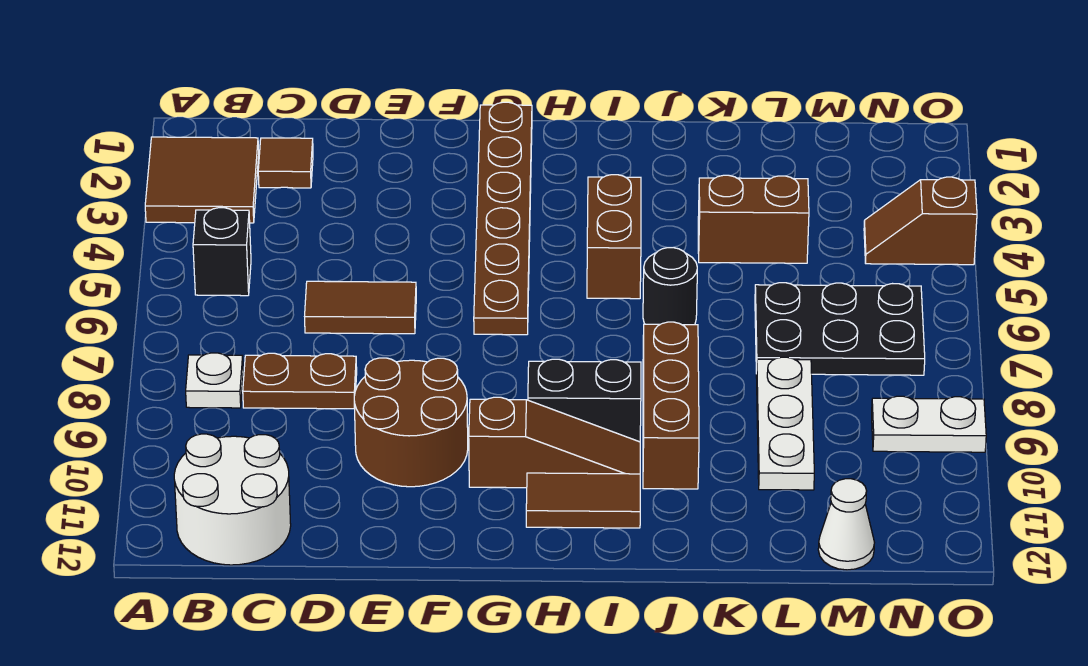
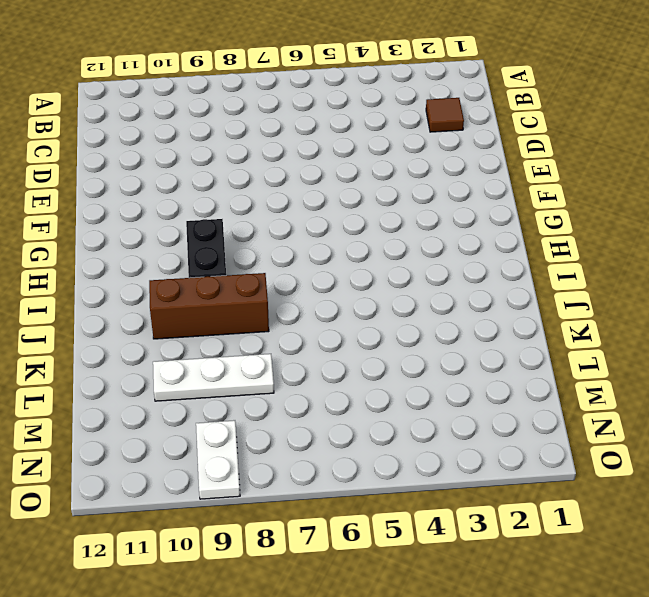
none -> brown tile A2:B3 level 1
none -> black brick B5 level 1
none -> white plate B8 level 1

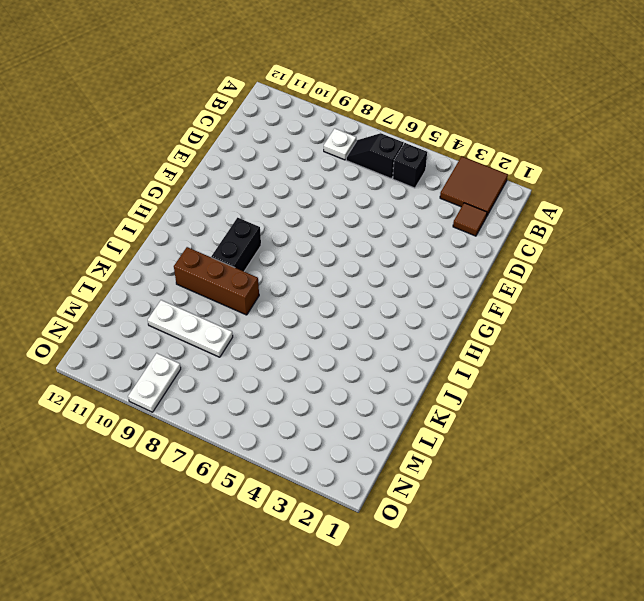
black slope B6:B7 level 1 top 6 -> none
none -> white round brick B11:C12 level 1
none -> brown plate C8:D8 level 1
none -> brown tile D6:E6 level 1

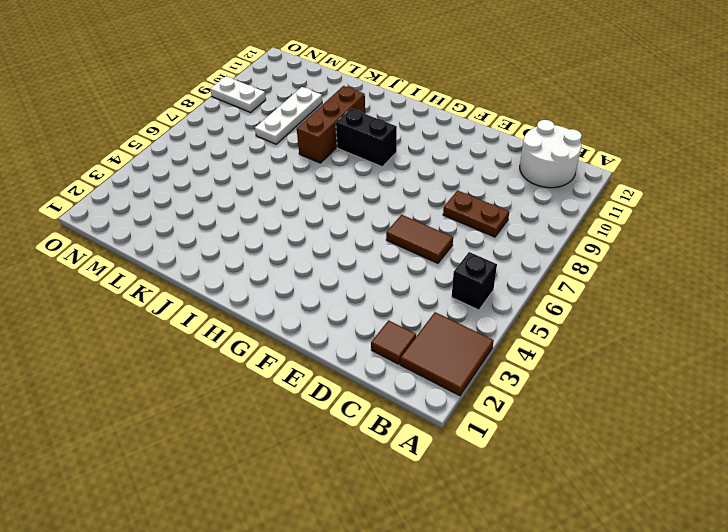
none -> white plate B8 level 1
none -> brown round brick E9:F10 level 1
none -> brown plate G1:G6 level 1

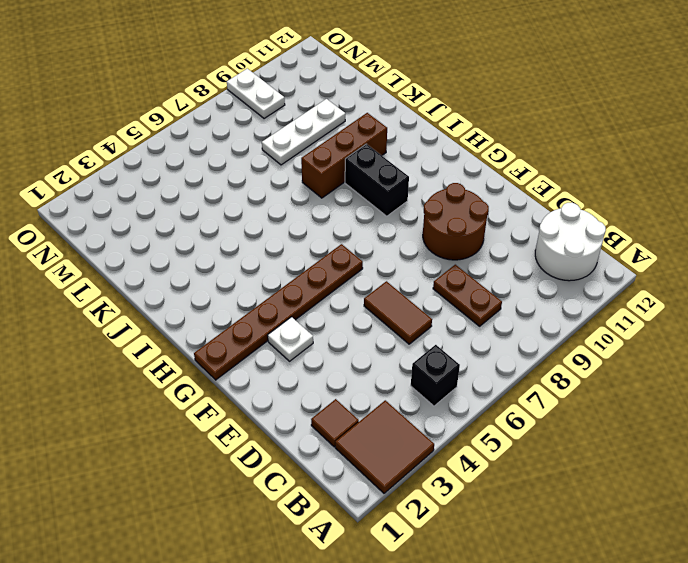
white plate F3 level 1 -> white plate B8 level 1
none -> brown slope G10:I10 level 1 top G
none -> brown tile H11:I11 level 1
none -> brown brick I4:I5 level 1

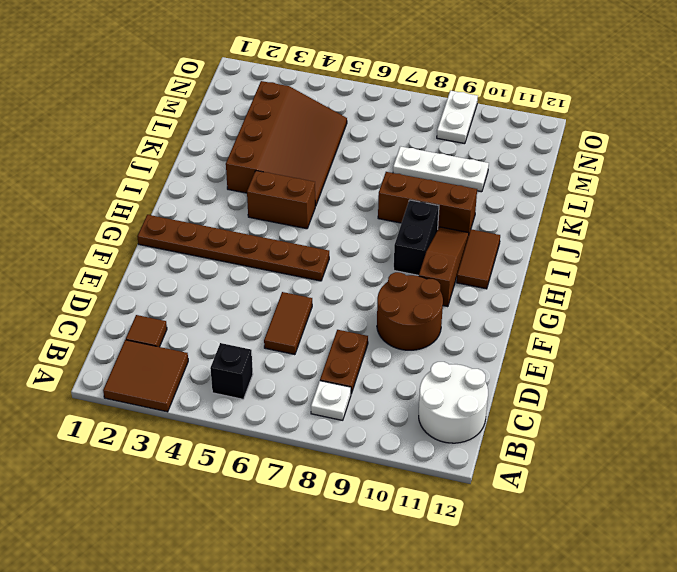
brown slope J3:M5 level 1 top 3 -> brown brick K4:L4 level 1
none -> black round brick J6 level 1
none -> black plate L6:N7 level 1
none -> white cone M12 level 1

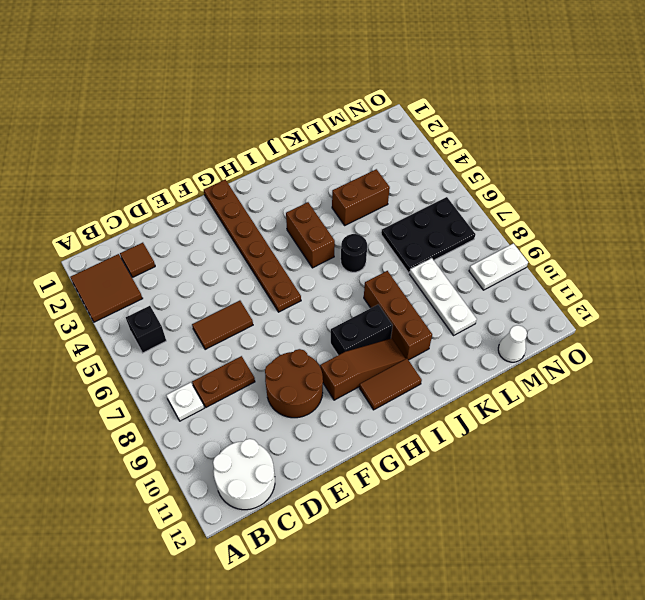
none -> brown slope N4:O4 level 1 top O

